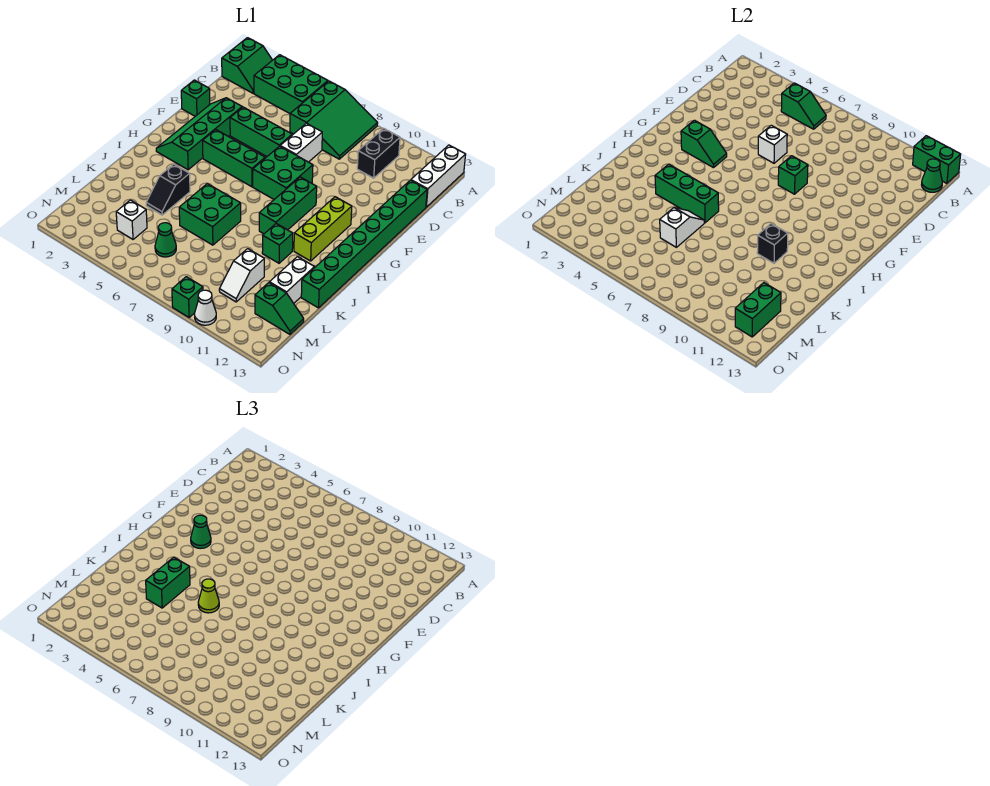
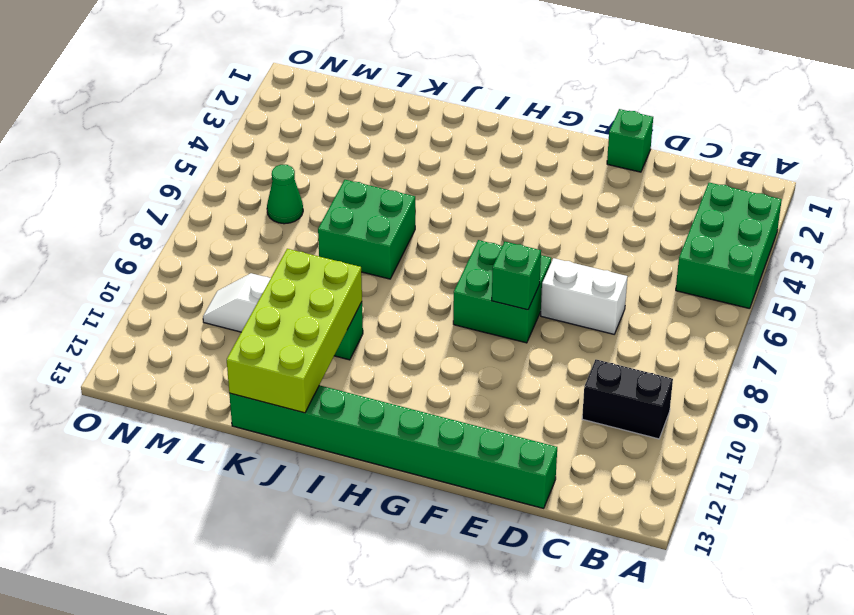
lime brick J10:K13 level 2 -> black brick J10 level 2
none -> green slope A1:B2 level 1 top 1
none -> green slope A6:C8 level 1 top 6
none -> white brick A13:C13 level 1
none -> green slope E2:H3 level 1 top 3

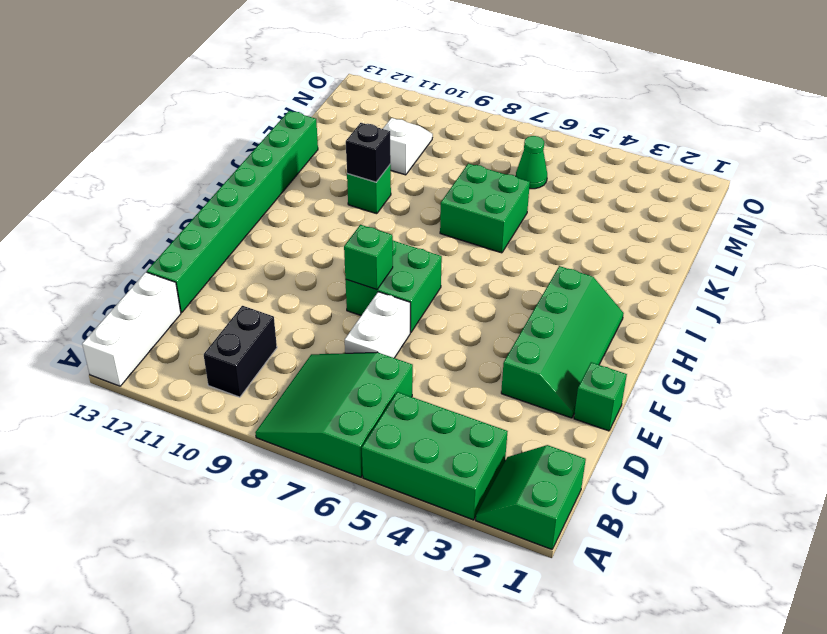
none -> green brick E4:E6 level 1
none -> green brick G4:G6 level 1
none -> green brick G9:I9 level 1
none -> lime brick G11:I11 level 1

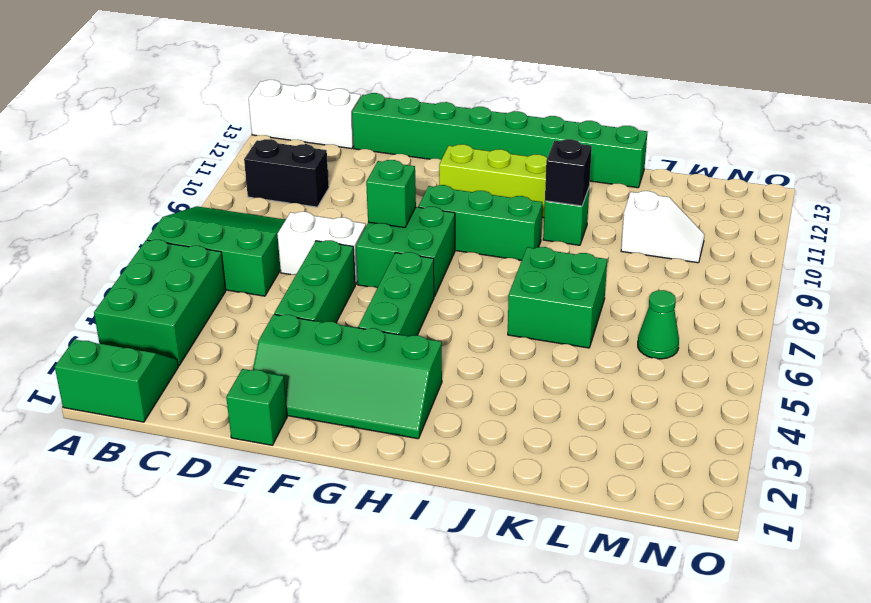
none -> black slope J4:K4 level 1 top J
none -> white brick K12:L12 level 1
none -> white brick M4 level 1
none -> green slope M12:M13 level 1 top 12

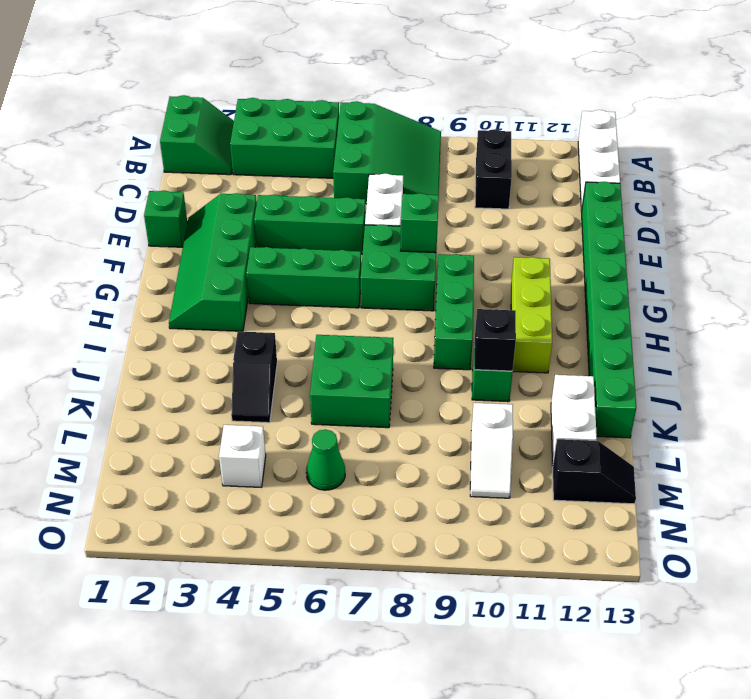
black slope M12:M13 level 1 top 12 -> green slope M12:M13 level 1 top 12
none -> green brick O9 level 1
none -> white cone O10 level 1
none -> green brick A12:A13 level 2
none -> green slope B5:B6 level 2 top 5

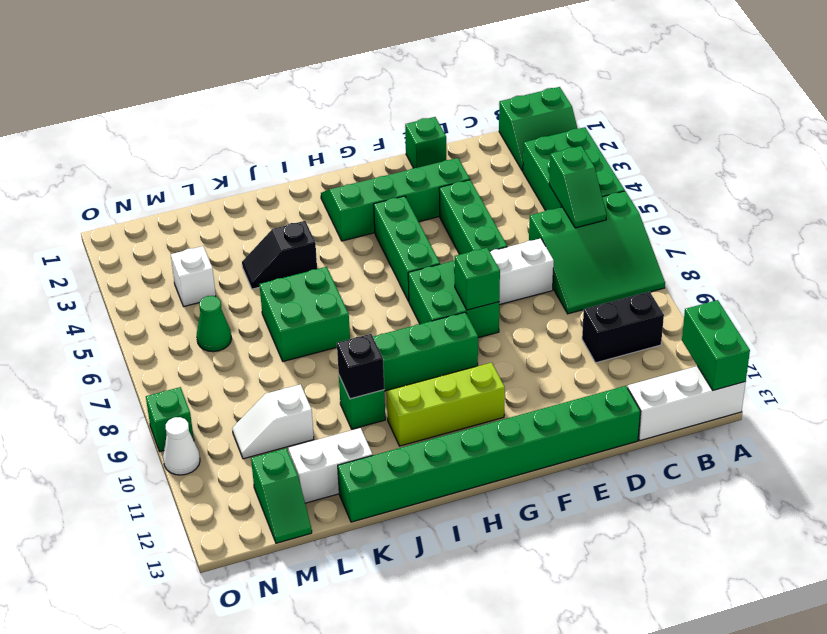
none -> green cone B13 level 2
none -> white brick E6 level 2
none -> green slope G3:G4 level 2 top 3
none -> green brick J4:J6 level 2

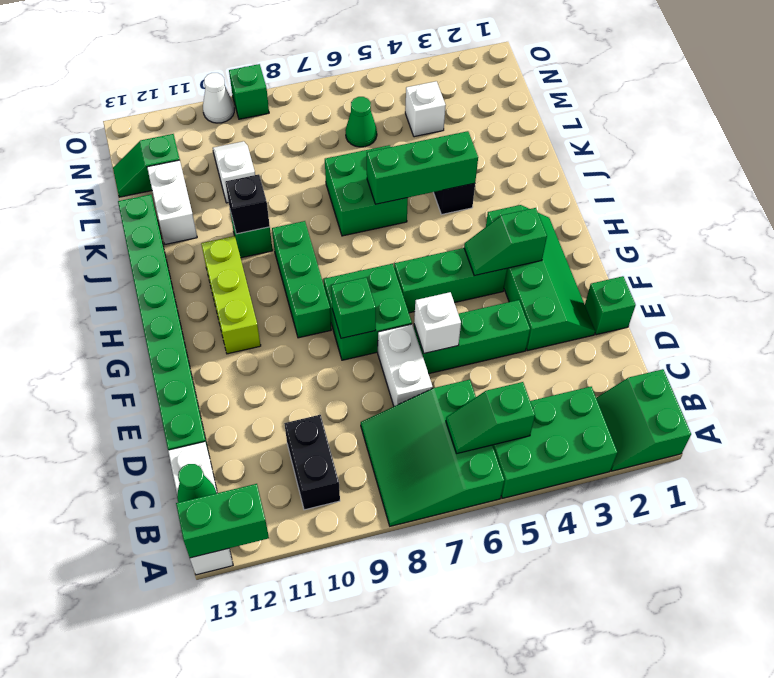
none -> white slope K6:L6 level 2 top L
none -> green brick M12:N12 level 2
none -> green cone G3 level 3
none -> green brick J4:K4 level 3

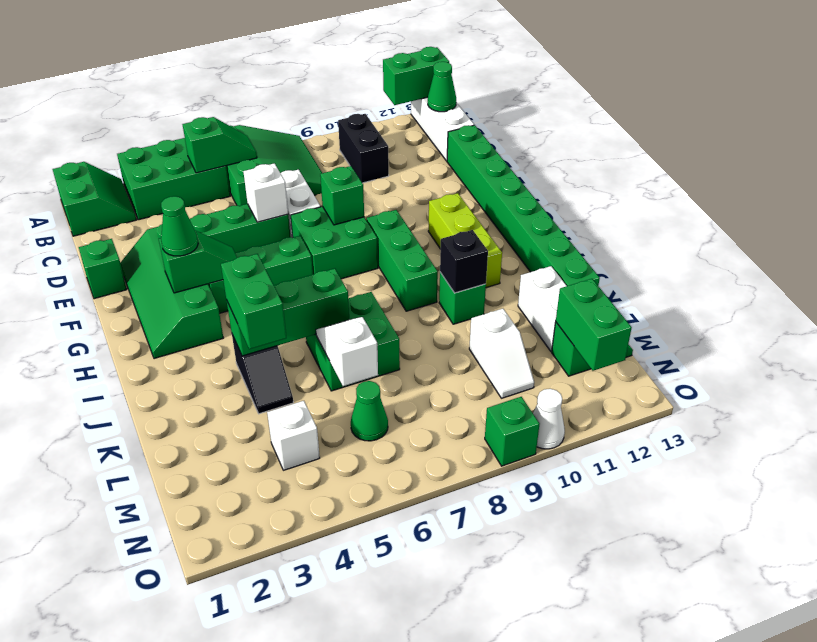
none -> lime cone J6 level 3

